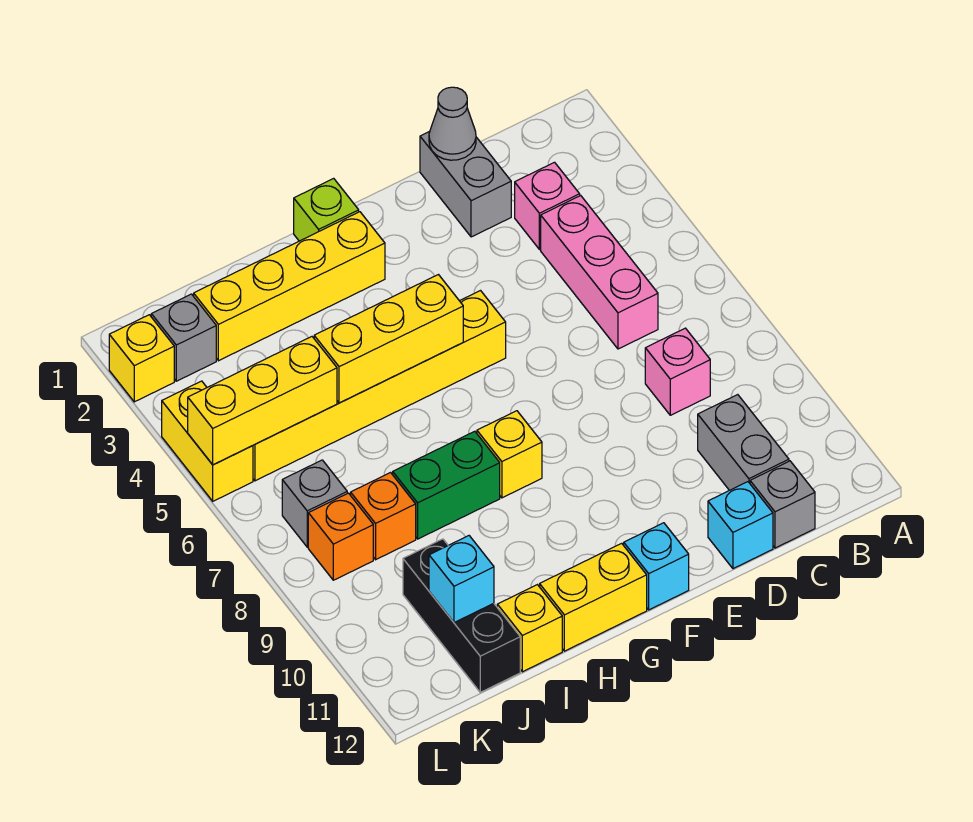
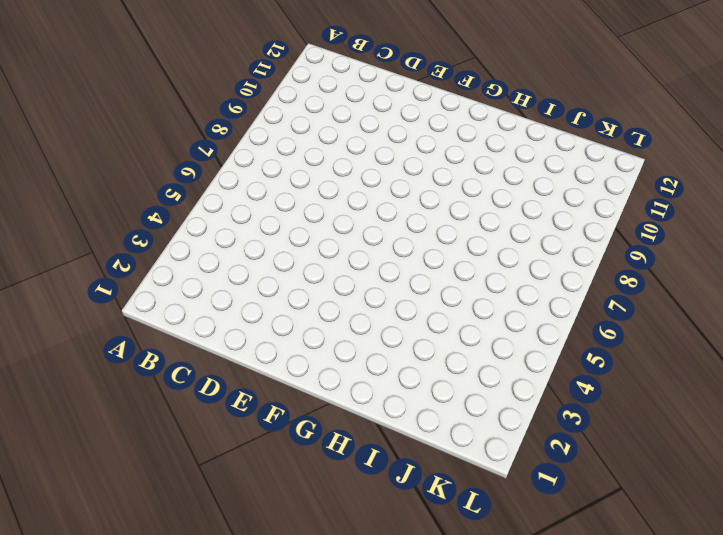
none -> pink brick C3 level 1
none -> pink brick C4:C6 level 1
none -> pink brick C8 level 1

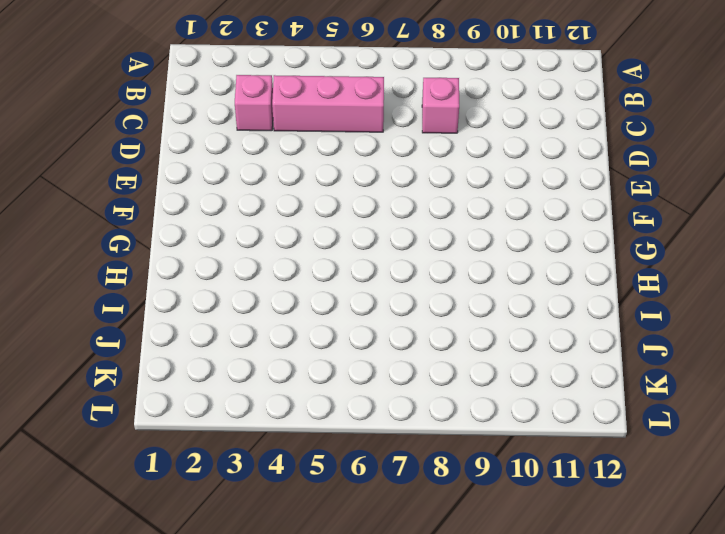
none -> grey brick C10:C11 level 1
none -> grey brick C12 level 1
none -> grey brick D1:D2 level 1

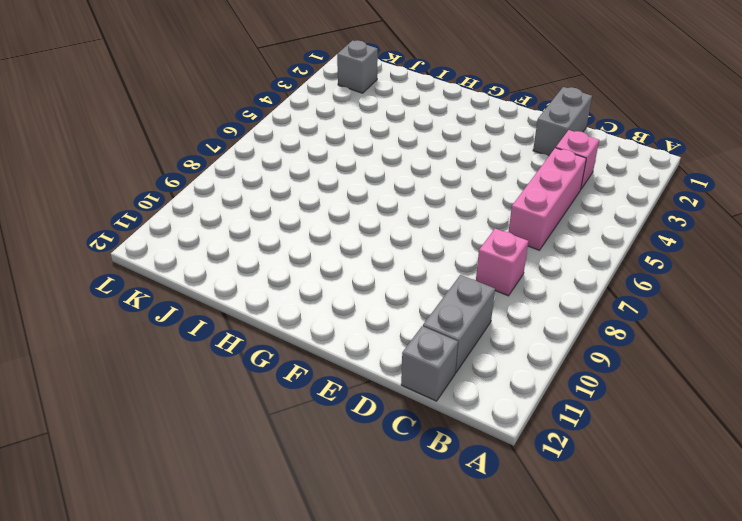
none -> cyan brick D12 level 1
none -> yellow brick F5:K5 level 1
none -> cyan brick F12 level 1

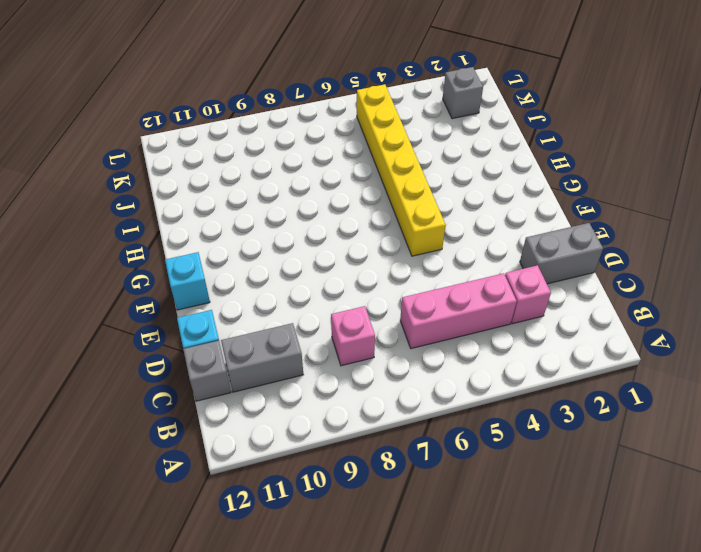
none -> lime brick G1 level 1
none -> yellow brick G2:J2 level 1
none -> yellow brick G8 level 1

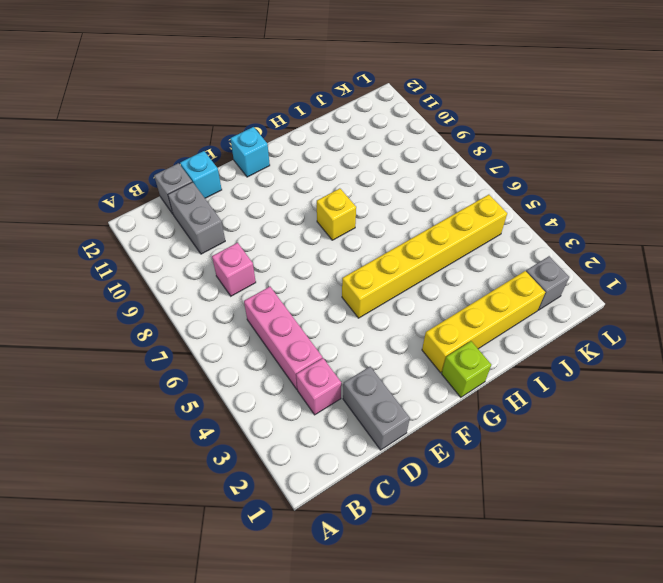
none -> yellow brick G12:H12 level 1
none -> green brick H8:I8 level 1
none -> yellow brick I12 level 1

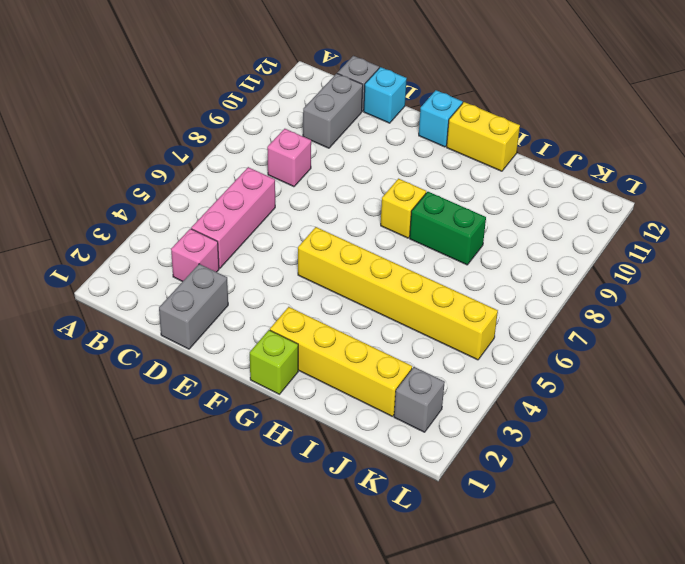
none -> yellow brick I12 level 1
none -> orange brick J8 level 1
none -> black brick J10:J12 level 1

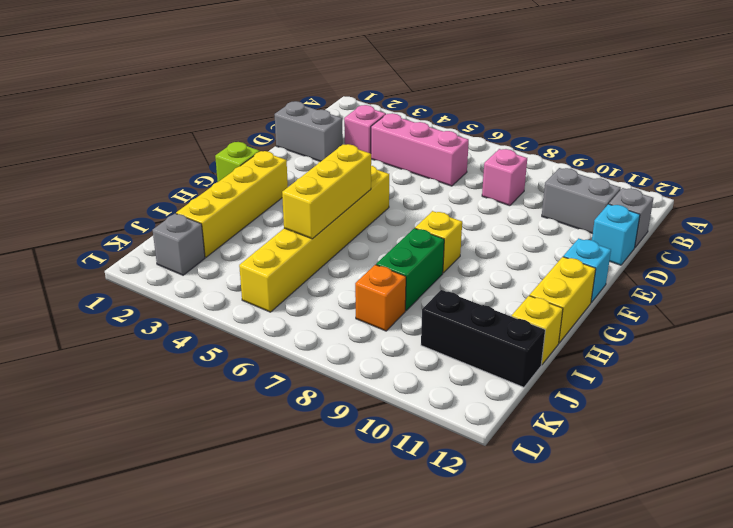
none -> grey brick K7 level 1
none -> orange brick K8 level 1
none -> yellow brick L2 level 1

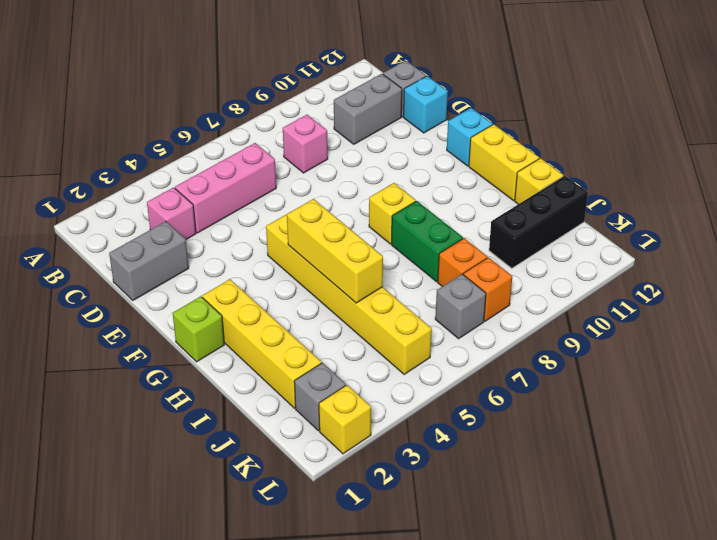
none -> yellow brick L4:L5 level 1
none -> grey cone D1 level 2
none -> yellow brick J5:L5 level 2

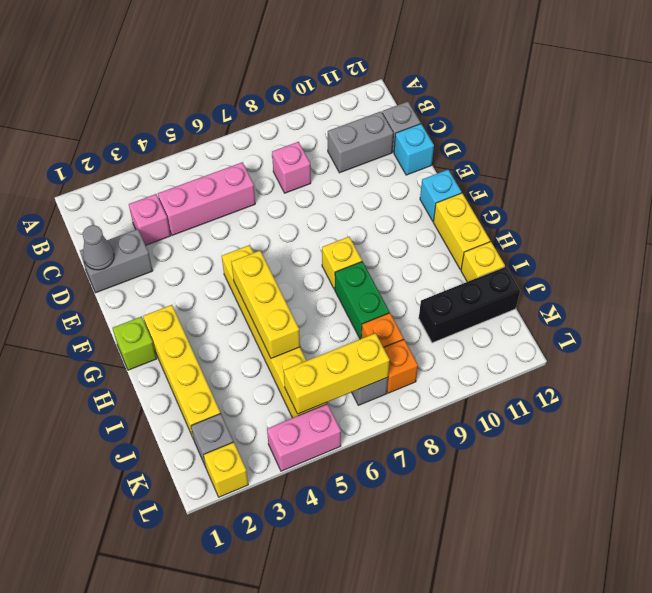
yellow brick K5:K7 level 2 -> yellow brick J5:L5 level 2
pink brick L4:L5 level 1 -> yellow brick L4:L5 level 1
none -> cyan brick J11 level 2

